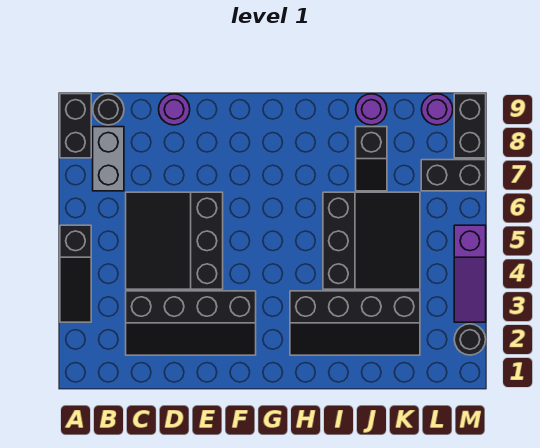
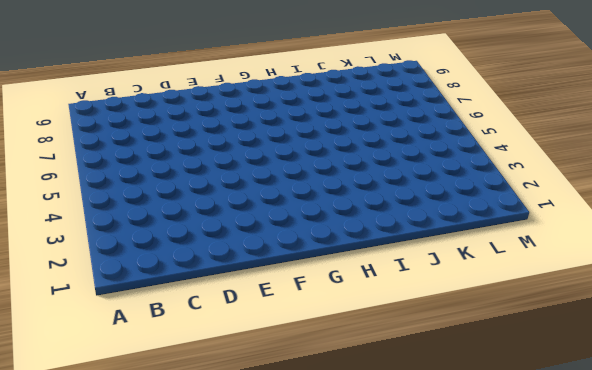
none -> black slope A3:A5 level 1 top 5
none -> black brick A8:A9 level 1
none -> grey brick B7:B8 level 1

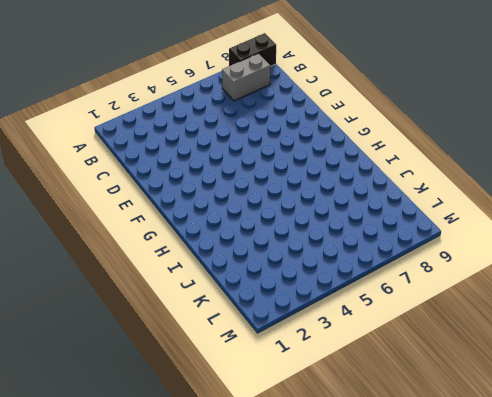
none -> black slope A3:A5 level 1 top 5
none -> black round brick B9 level 1
none -> black slope C2:F3 level 1 top 3

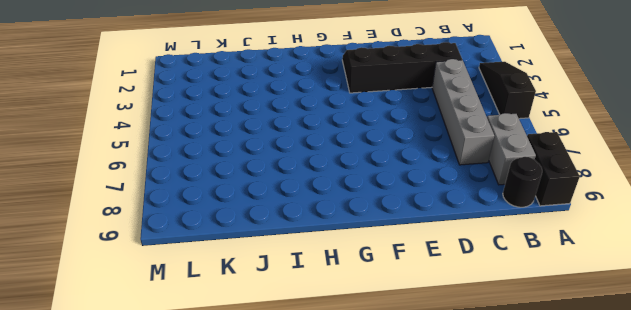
grey brick C4:C7 level 1 -> black slope C4:E6 level 1 top E
none -> purple round brick D9 level 1
none -> black slope H2:K3 level 1 top 3
none -> black slope I4:K6 level 1 top I

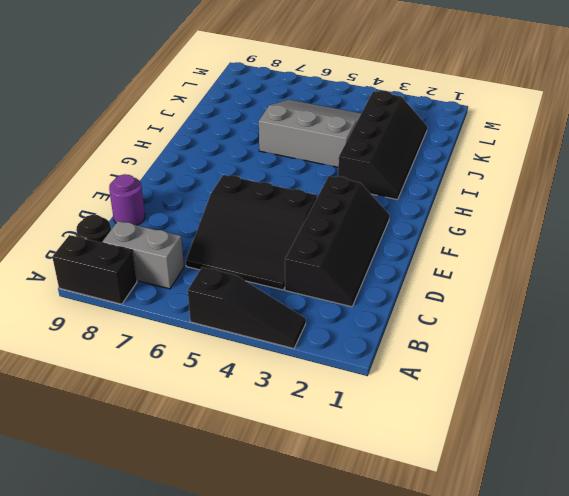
grey slope I4:K6 level 1 top I -> black slope I4:K6 level 1 top I
none -> black slope J7:J8 level 1 top 8
none -> purple round brick J9 level 1
none -> black brick L7:M7 level 1

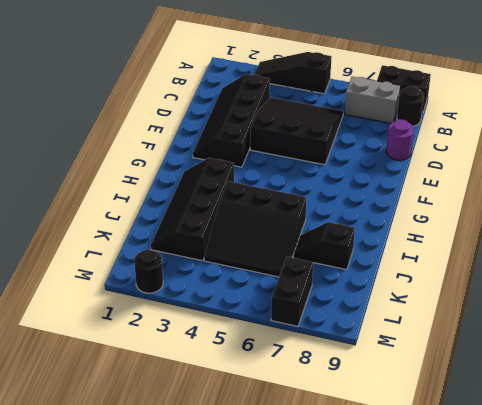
none -> purple round brick J9 level 1
none -> purple round brick L9 level 1
none -> purple slope M3:M5 level 1 top 5

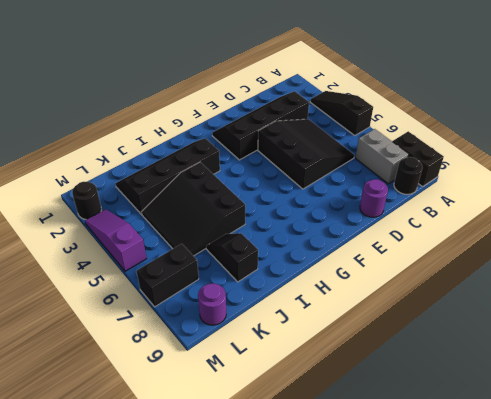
none -> purple round brick J9 level 1
none -> black brick M8:M9 level 1

